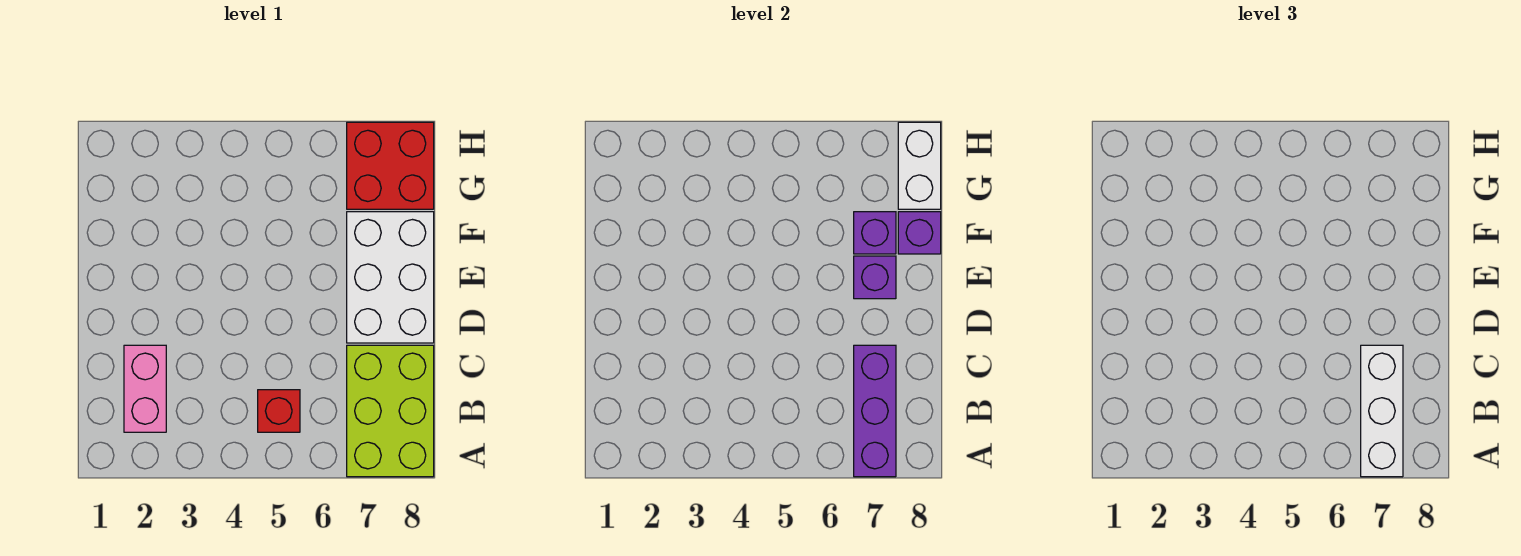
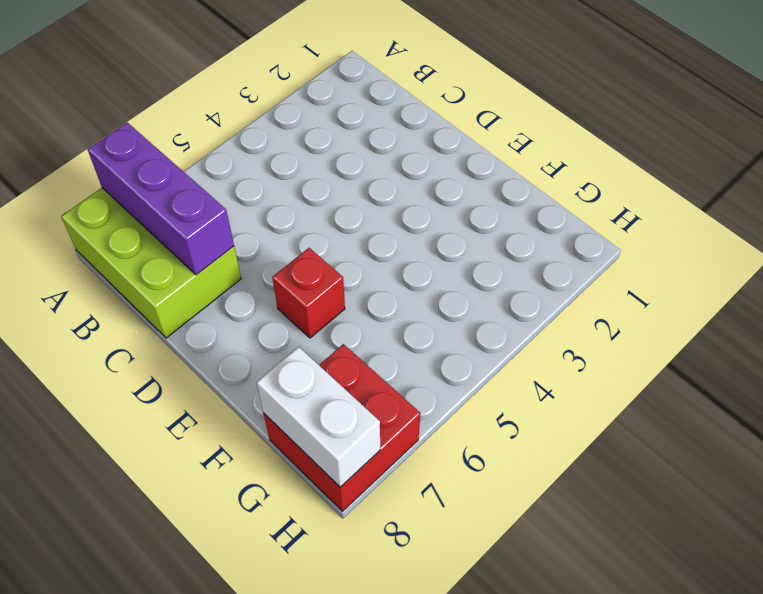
red brick E6 level 1 -> red brick B5 level 1
none -> pink brick B2:C2 level 1
none -> white brick D7:F8 level 1

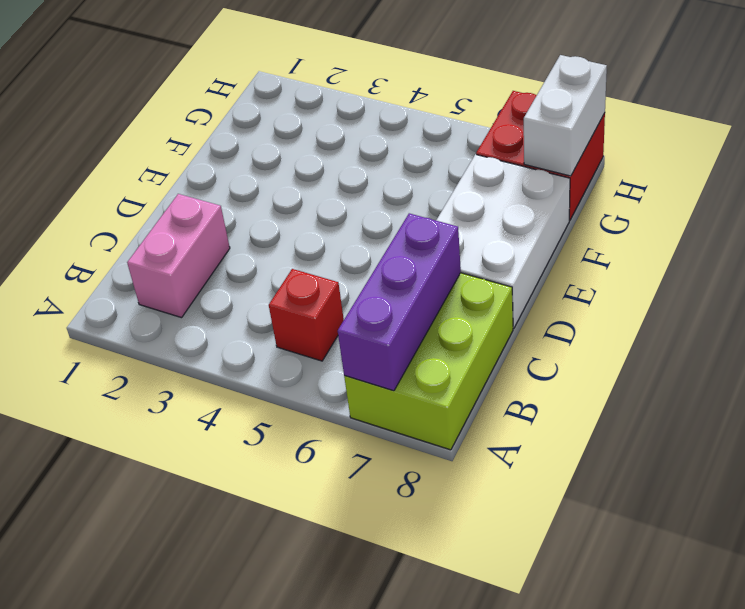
none -> purple brick E7 level 2
none -> purple brick F7 level 2

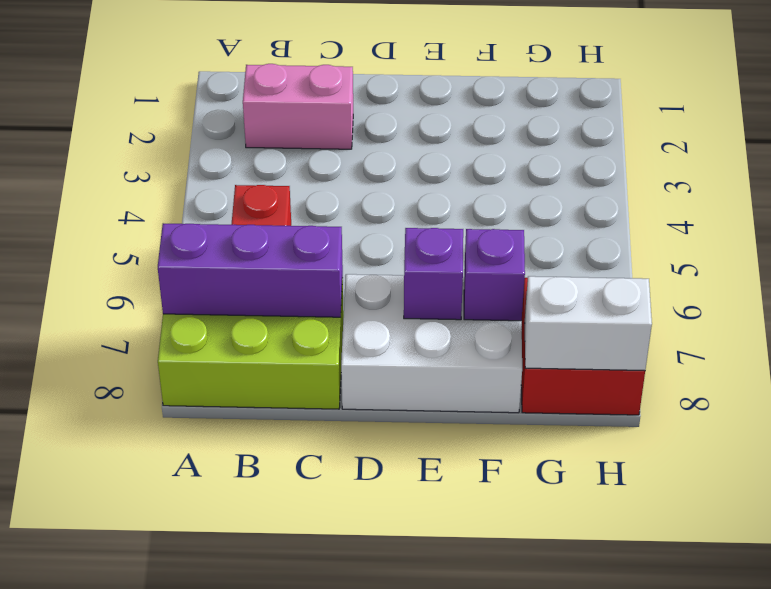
none -> purple brick F8 level 2
none -> white brick A7:C7 level 3

